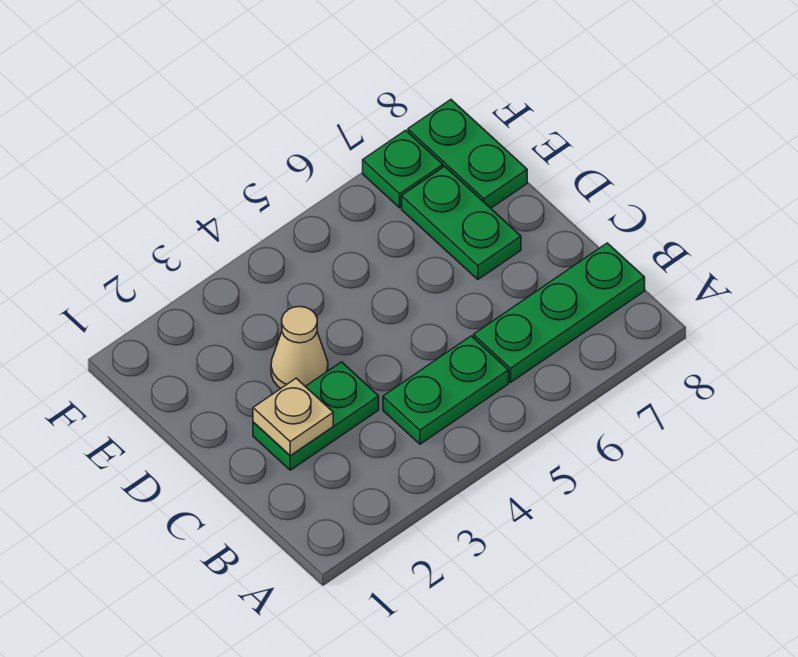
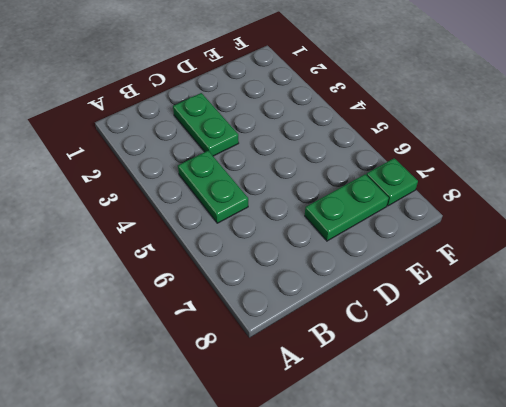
none -> green plate B6:B8 level 1
none -> tan cone D3 level 1

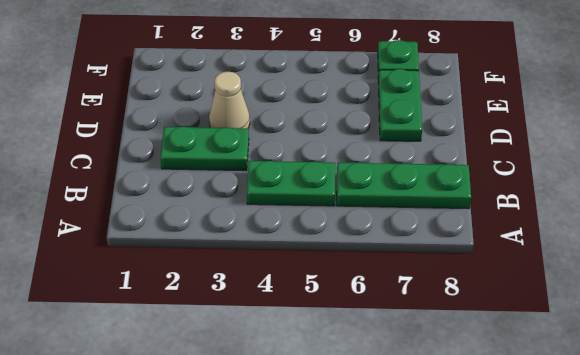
none -> green plate E8:F8 level 1
none -> tan plate C2 level 2

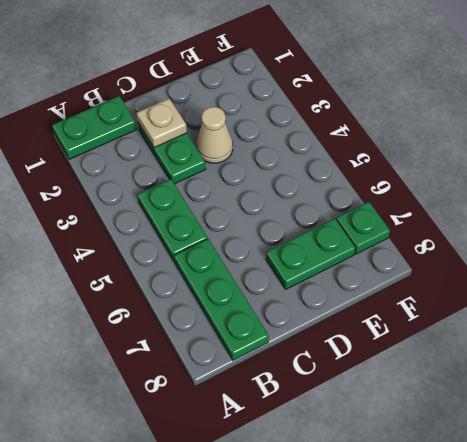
green plate A1:B1 level 1 -> green plate E8:F8 level 1

